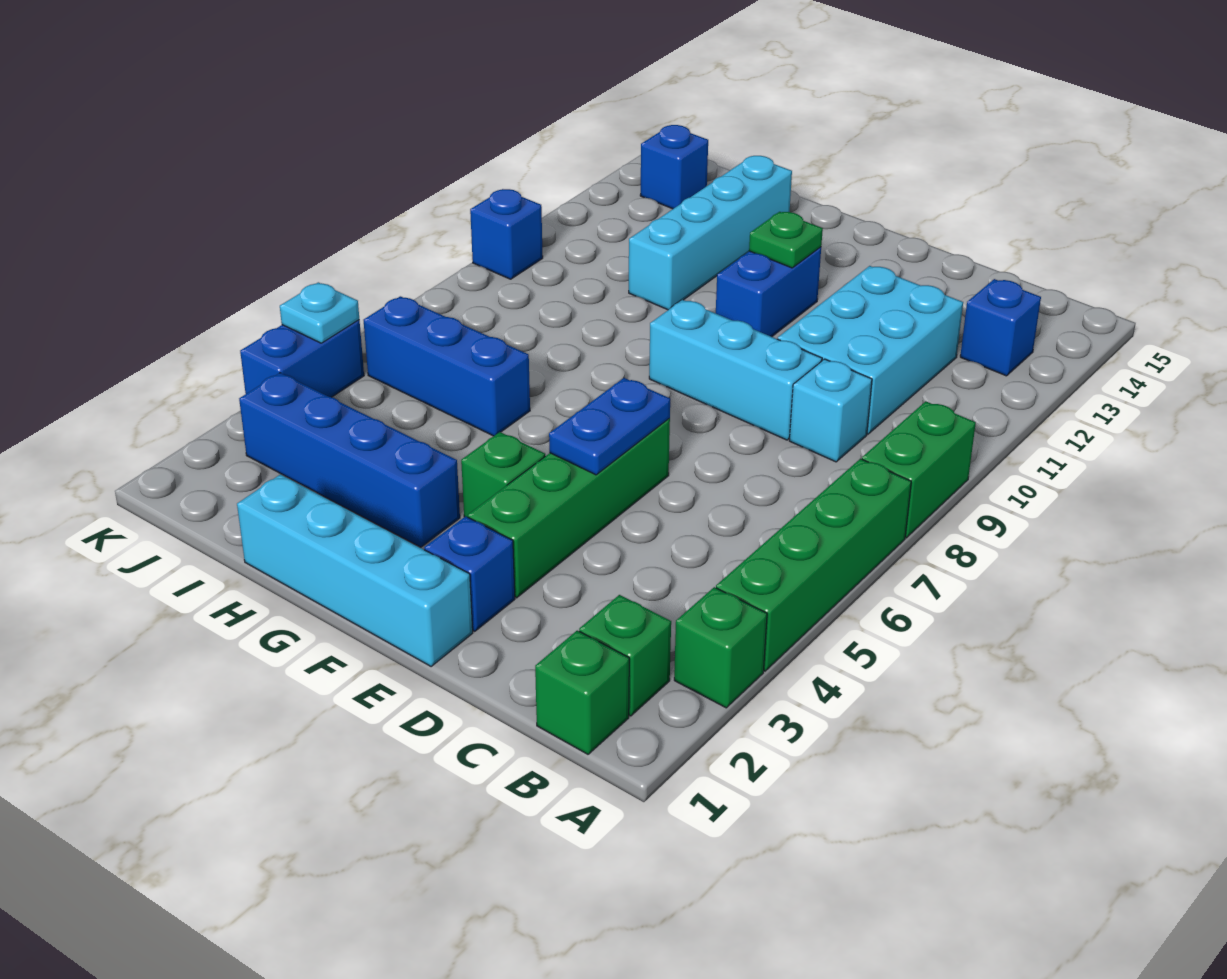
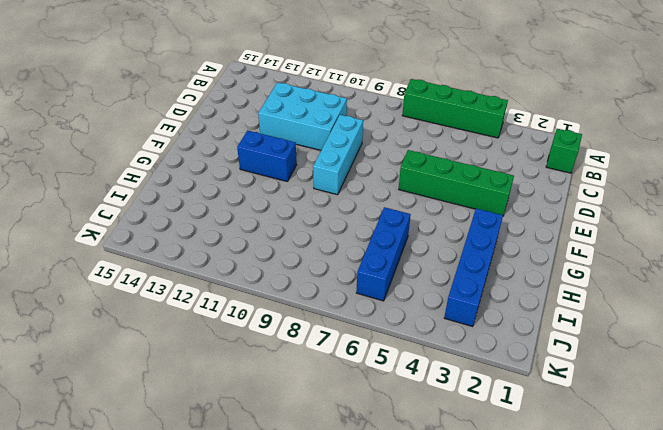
none -> green brick A3 level 1
none -> green brick A8:A9 level 1
none -> green brick B2 level 1

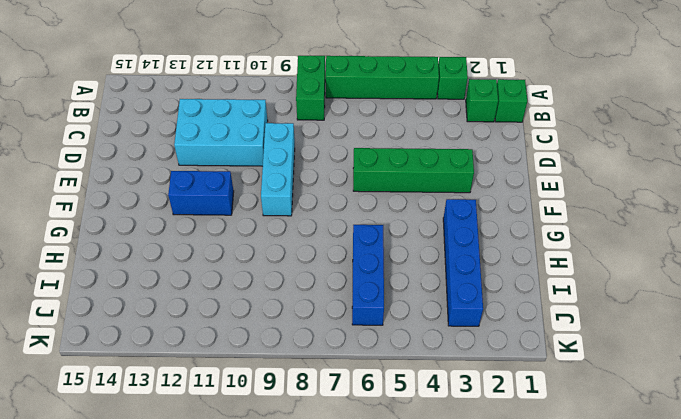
green brick A8:B8 level 1 -> green brick A8:A9 level 1
none -> blue brick B13 level 1
none -> cyan brick C9 level 1
none -> cyan brick E1:H1 level 1

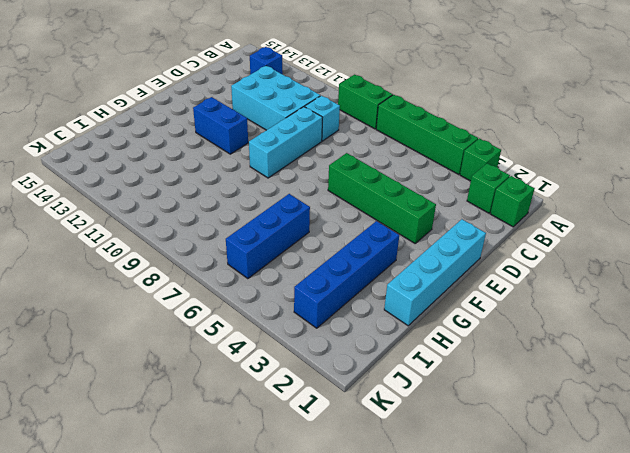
none -> blue brick E2 level 1
none -> green brick F4 level 1
none -> cyan brick H11:H14 level 1

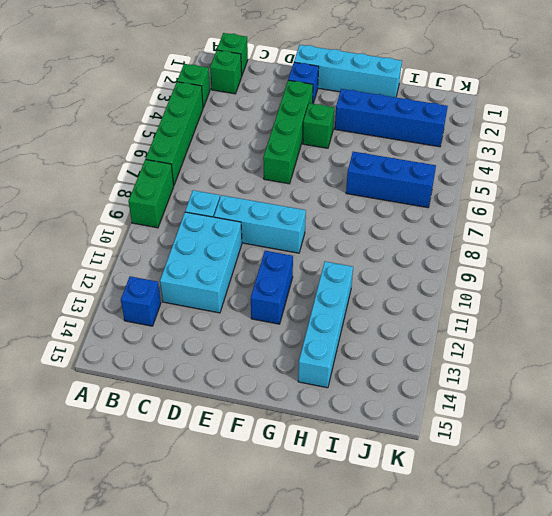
none -> blue brick J14 level 1
none -> blue brick K4:K5 level 1
none -> blue brick K10 level 1

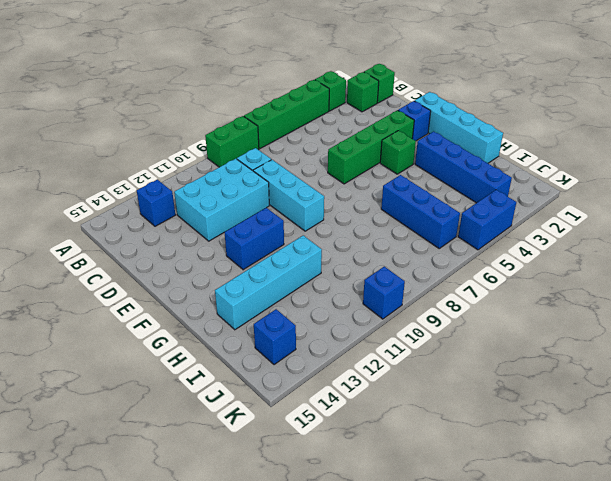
none -> blue plate E5:E6 level 2
none -> green plate F12 level 2
none -> cyan plate K5 level 2

